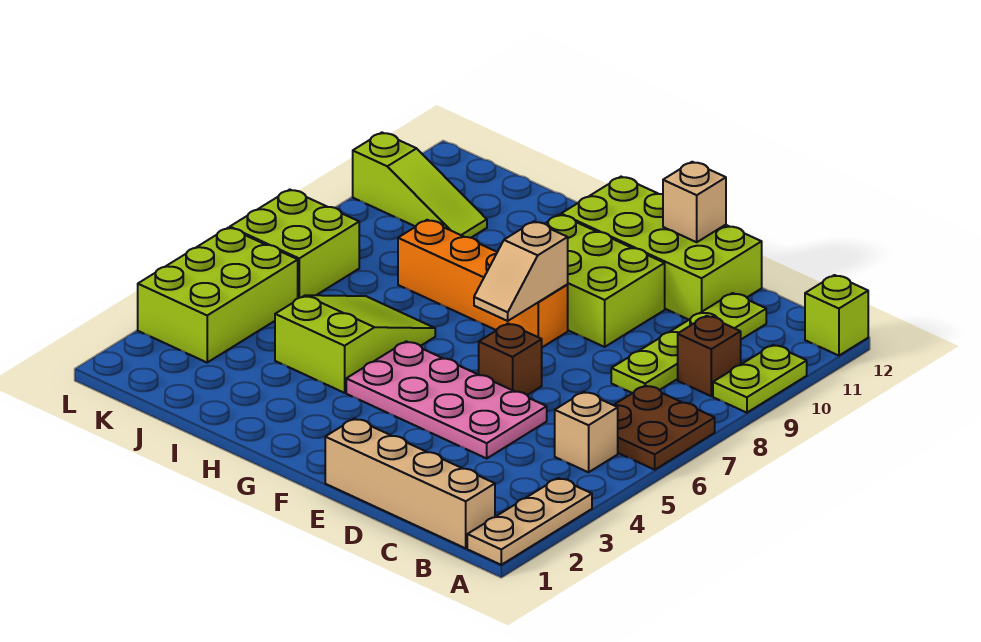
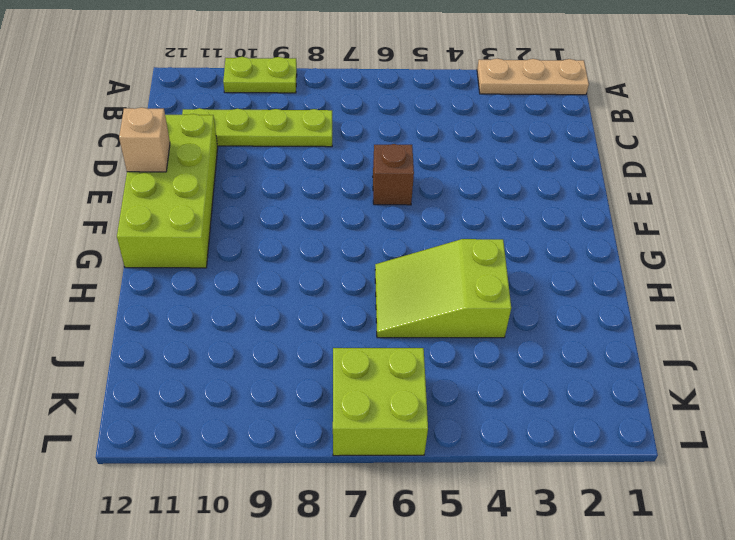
none -> brown plate A6:B7 level 1
none -> lime brick A12 level 1
none -> tan brick B1:E1 level 1

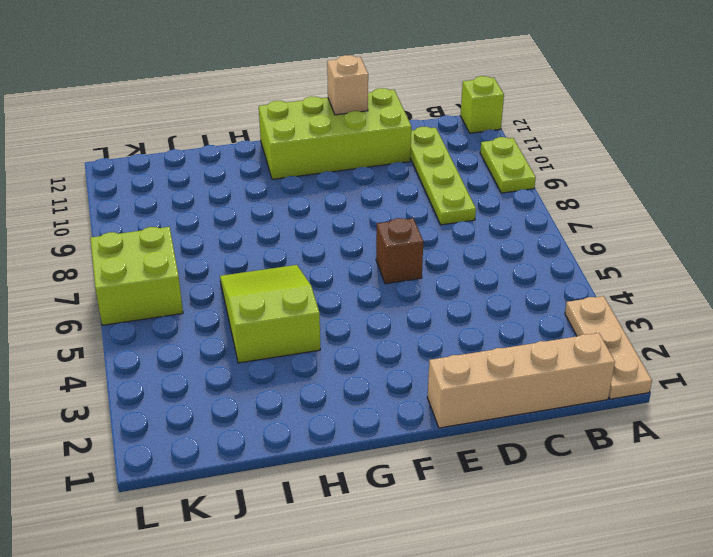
none -> brown plate A6:B7 level 1
none -> tan brick B5 level 1
none -> brown brick B9 level 1

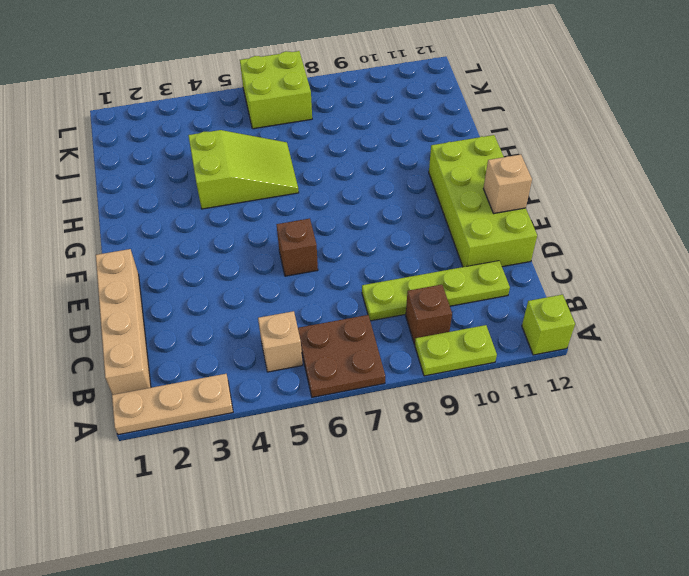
none -> pink plate D4:G5 level 1
none -> lime brick E9:G10 level 1
none -> orange brick F8:I8 level 1

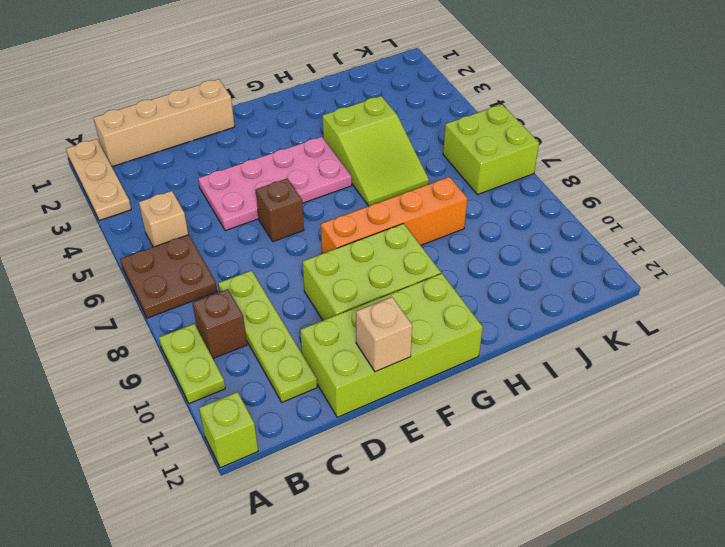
none -> lime slope J10:L10 level 1 top L
none -> lime brick K3:L5 level 1
none -> tan slope F7:F8 level 2 top 8

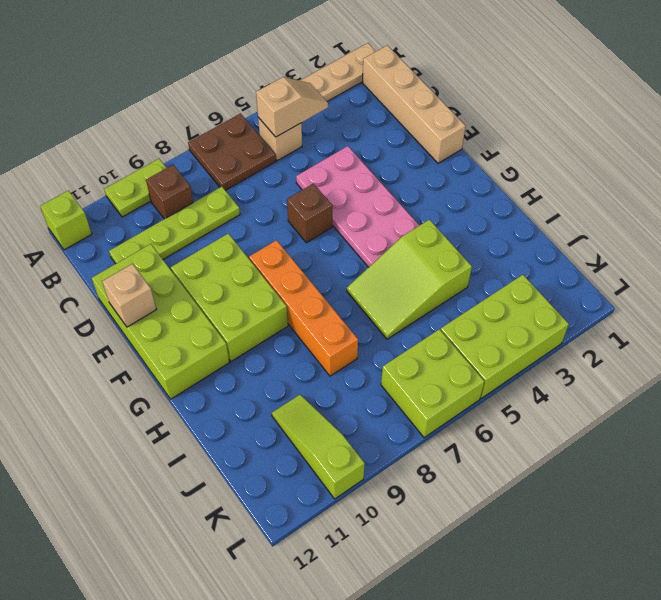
tan slope B4:B5 level 2 top 5 -> tan slope F7:F8 level 2 top 8

